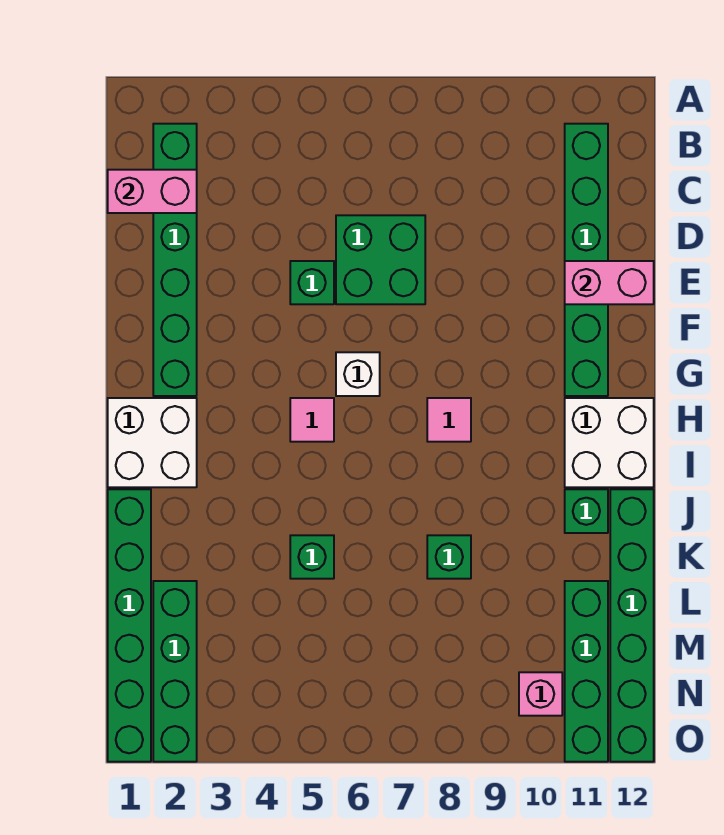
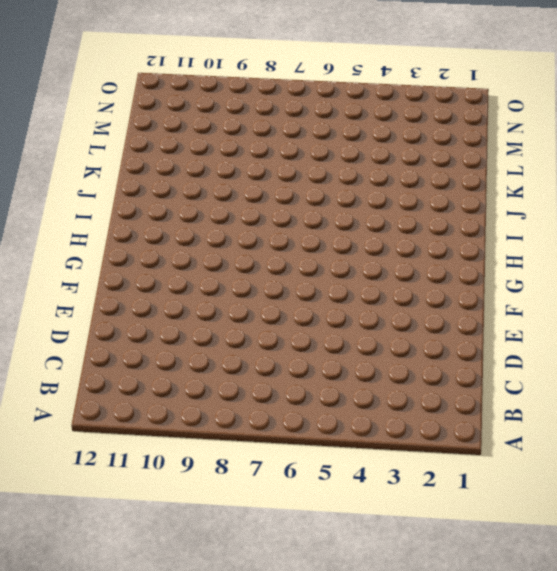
none -> green brick B2:G2 level 1
none -> green brick B11:G11 level 1
none -> green brick D6:E7 level 1

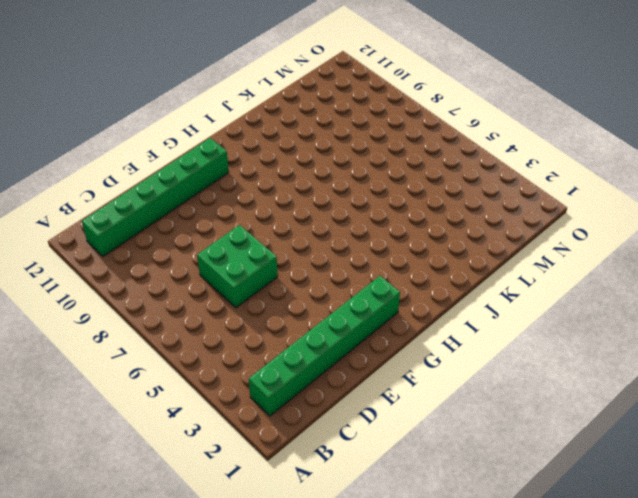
none -> green brick E5 level 1
none -> white brick G6 level 1
none -> white brick H1:I2 level 1

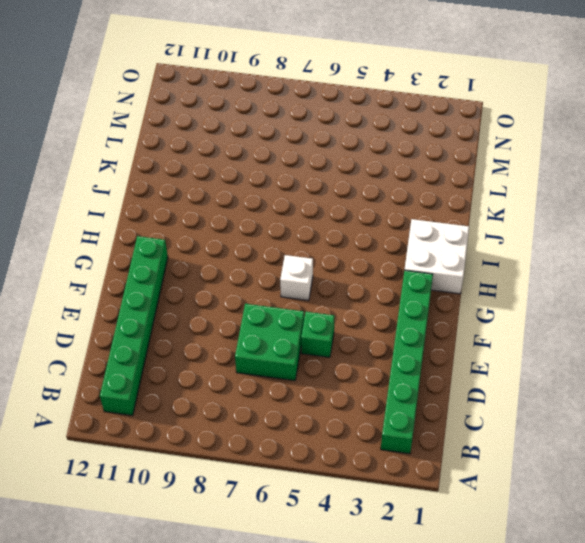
none -> pink tile H5 level 1
none -> pink tile H8 level 1
none -> white brick H11:I12 level 1

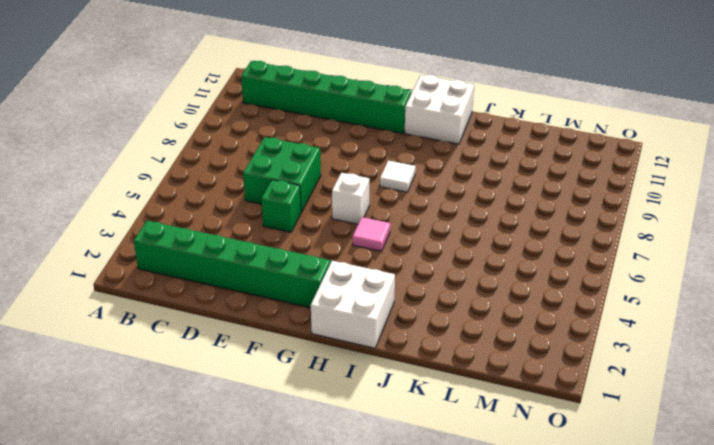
white tile H8 level 1 -> pink tile H8 level 1
none -> green brick J1:O1 level 1
none -> green brick J11 level 1
none -> green brick J12:O12 level 1

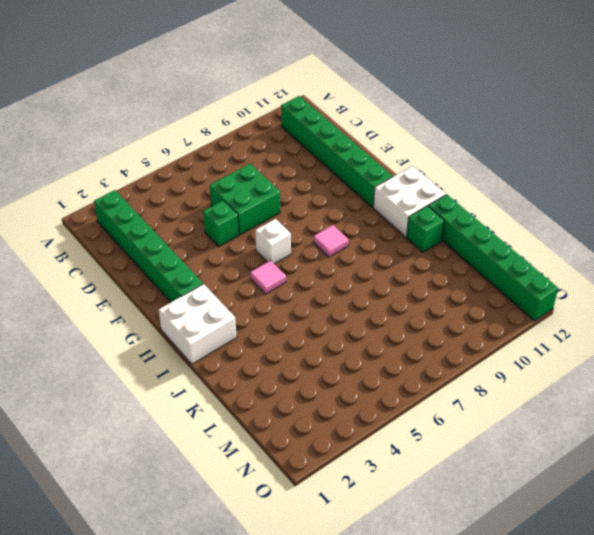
none -> green brick J1:O1 level 1
none -> green brick K5 level 1
none -> green brick K8 level 1

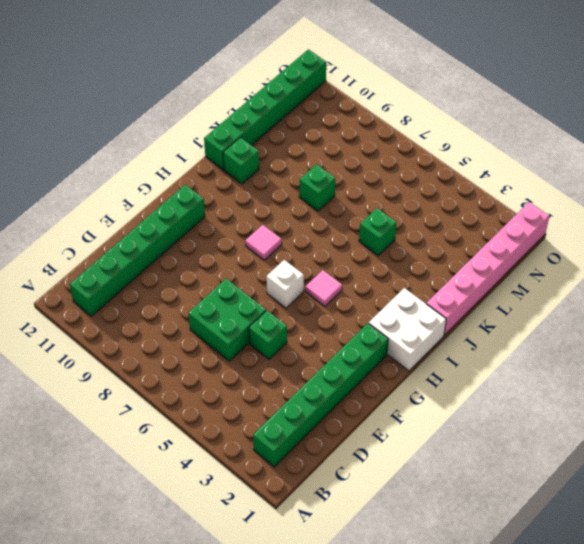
pink brick J1:O1 level 1 -> green brick J1:O1 level 1
none -> white brick H11:I12 level 1
none -> green brick L2:O2 level 1
none -> green brick L11:O11 level 1

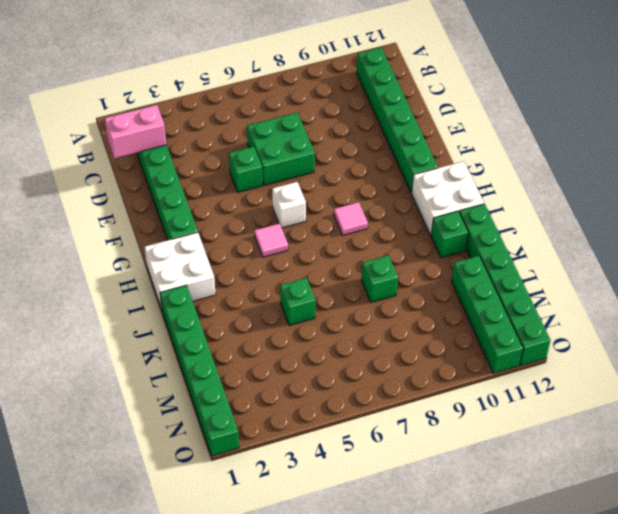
none -> green brick L2:O2 level 1
none -> pink brick N10 level 1
none -> pink brick E11:E12 level 2

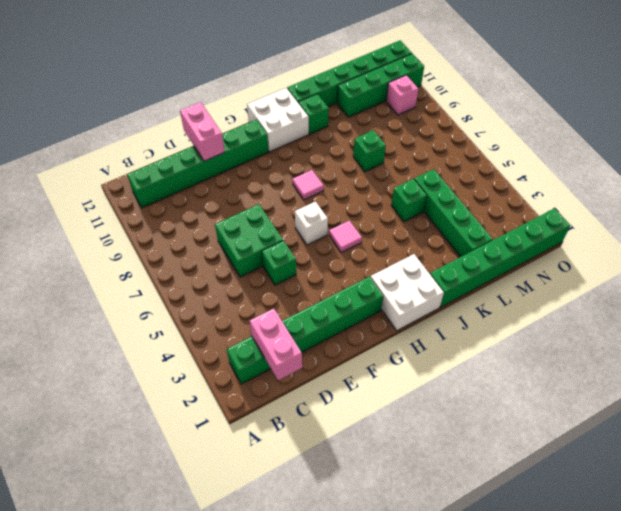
green brick L2:L5 level 1 -> green brick L2:O2 level 1

